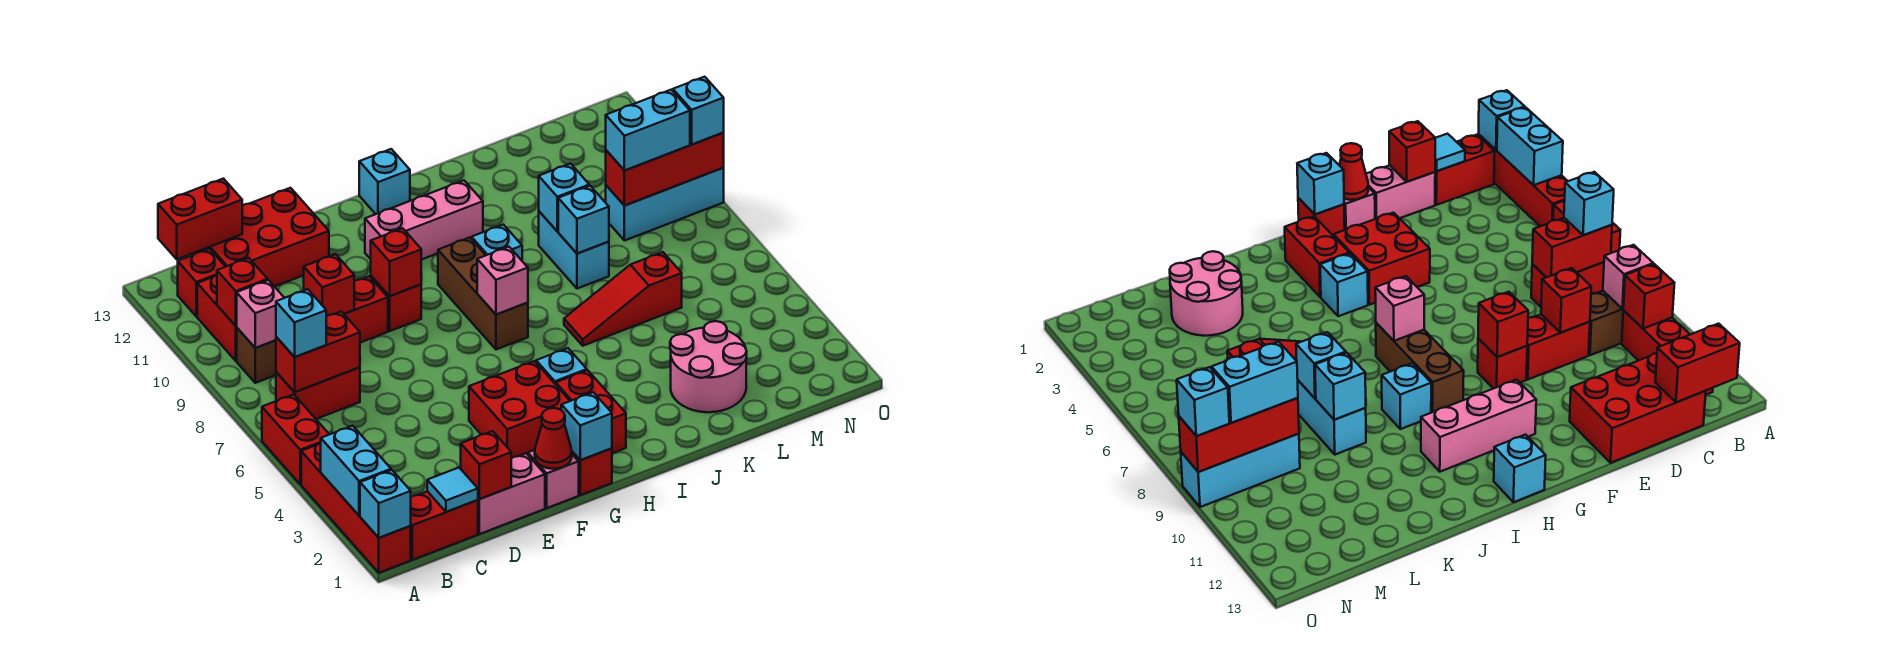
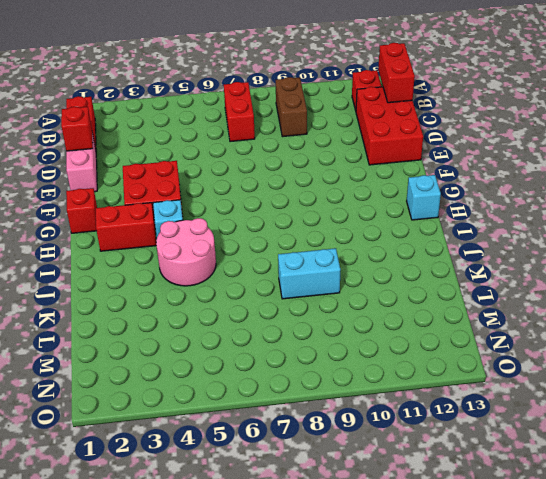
pink round brick I4:J5 level 1 -> pink round brick K2:L3 level 1
none -> red brick A1:A4 level 1
none -> red brick A5:A6 level 1
none -> red brick B10:B11 level 1
none -> red brick D9:E9 level 1

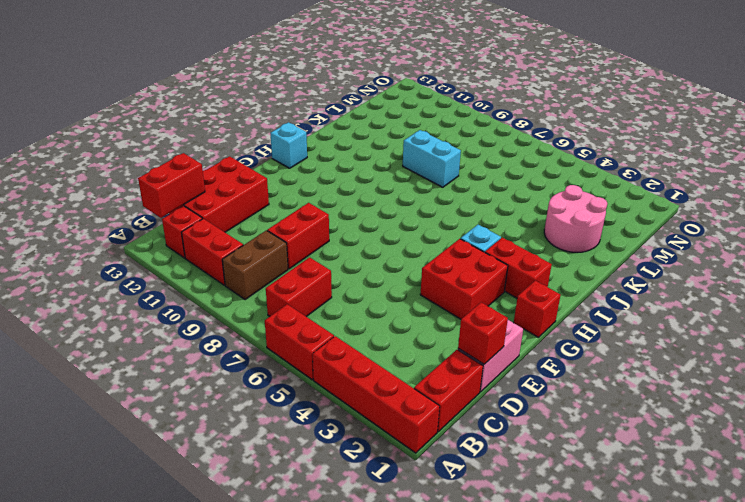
none -> pink brick F1 level 1
none -> red brick F9 level 1
none -> pink brick G11:I11 level 1
none -> brown brick H7:H9 level 1

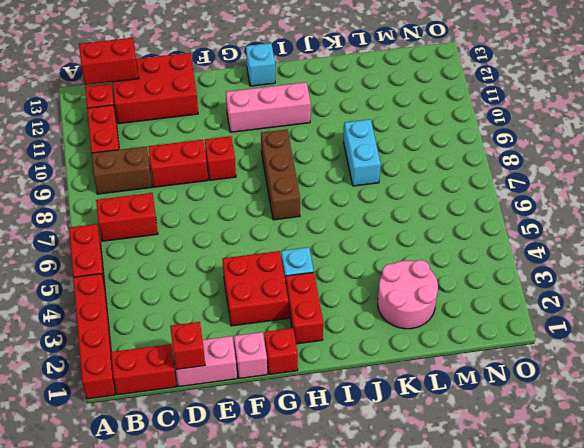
none -> cyan brick I9 level 1
none -> red slope J6:L6 level 1 top L
none -> cyan brick M9:O9 level 1
none -> cyan brick A1 level 2

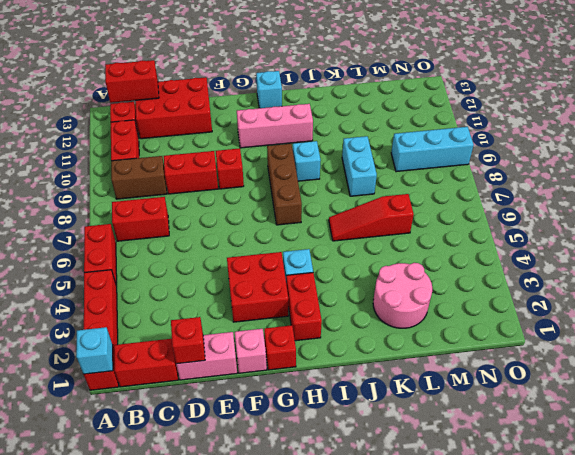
none -> cyan brick A2:A3 level 2
none -> red brick B7:C7 level 2
none -> pink brick B9 level 2
none -> red brick B10 level 2

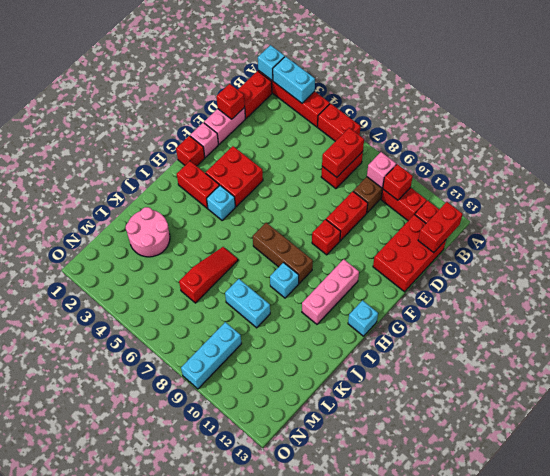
none -> cyan tile C1 level 2
none -> red brick D9 level 2
none -> red cone F1 level 2
none -> red brick F9 level 2

